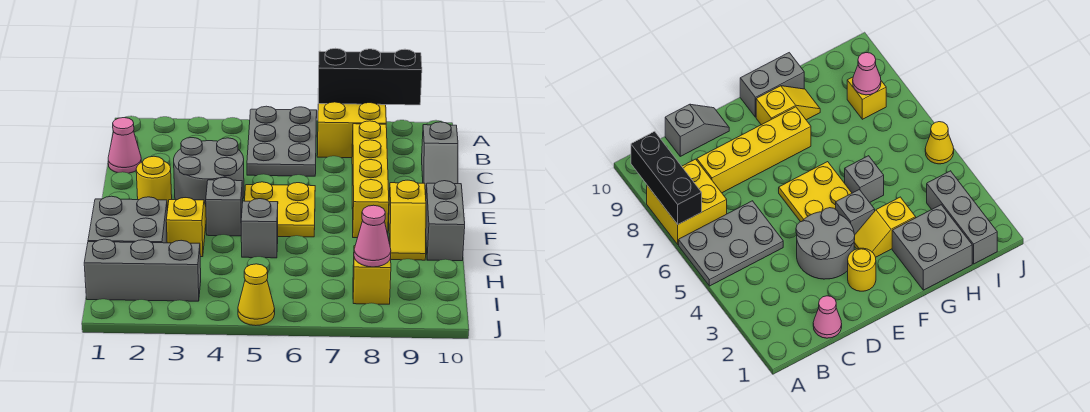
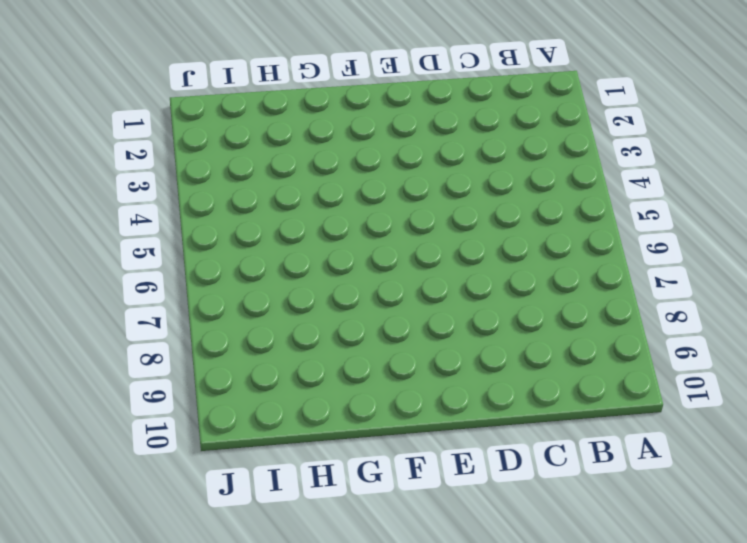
none -> grey plate A5:C6 level 1
none -> yellow brick A7:B8 level 1
none -> pink cone C1 level 1

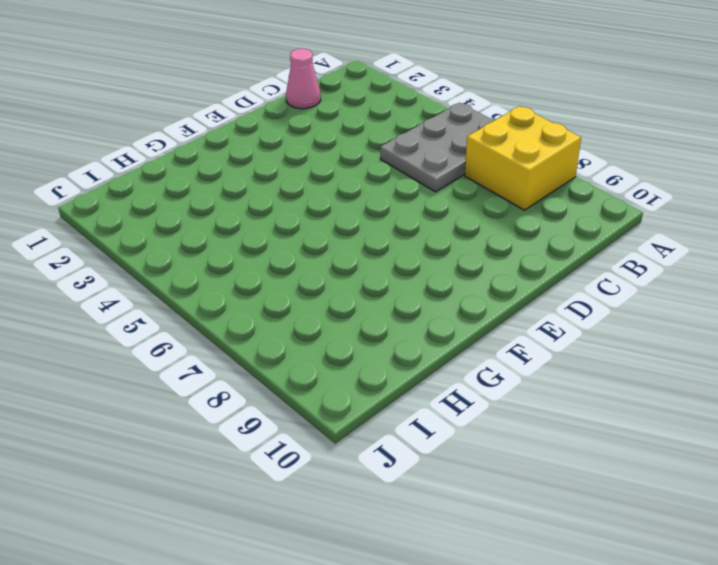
none -> yellow brick C8:F8 level 1
none -> grey slope C10:D10 level 1 top C
none -> grey round brick D3:E4 level 1

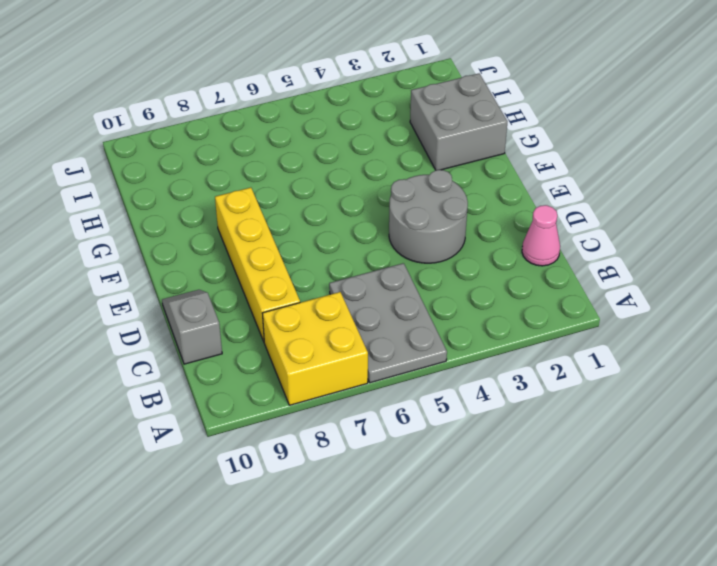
none -> yellow round brick E2 level 1
none -> yellow plate E5:F6 level 1
none -> yellow slope F3:G3 level 1 top G

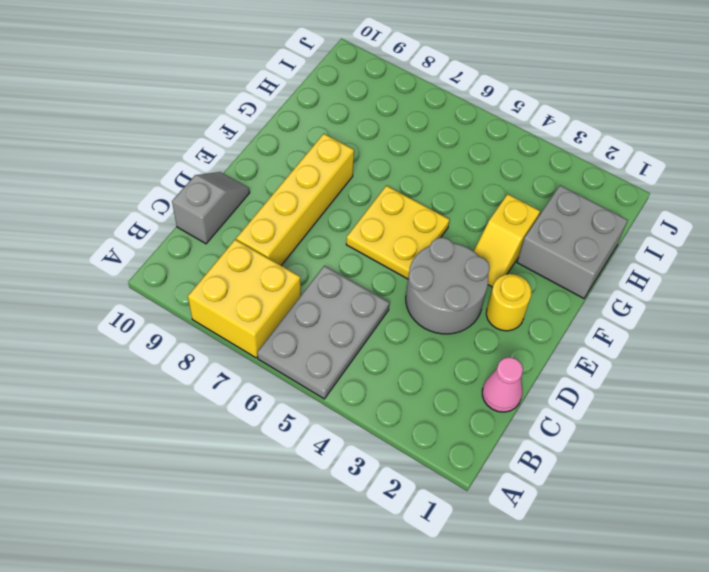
none -> grey brick F4 level 1
none -> yellow slope F9:G9 level 1 top F
none -> grey brick F10:G10 level 1

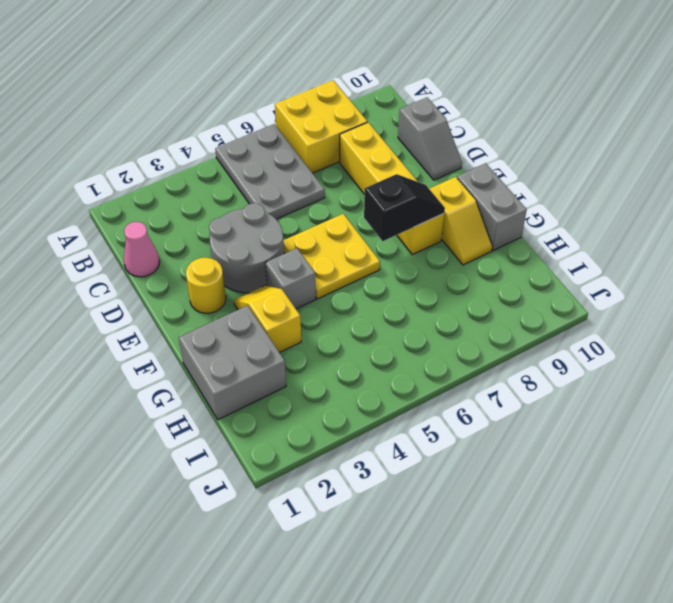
black slope F7:F8 level 2 top 7 -> none
none -> grey brick G5 level 1
none -> grey brick I1:I3 level 1
none -> yellow brick I8 level 1

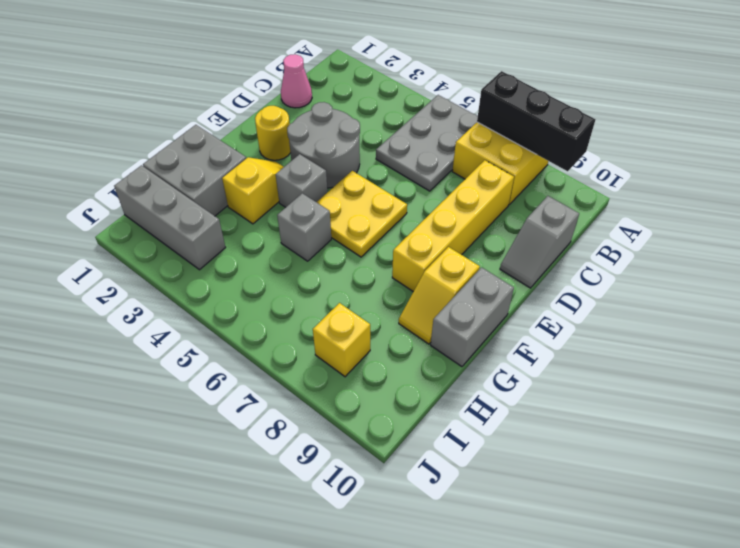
none -> yellow cone J5 level 1
none -> pink cone I8 level 2

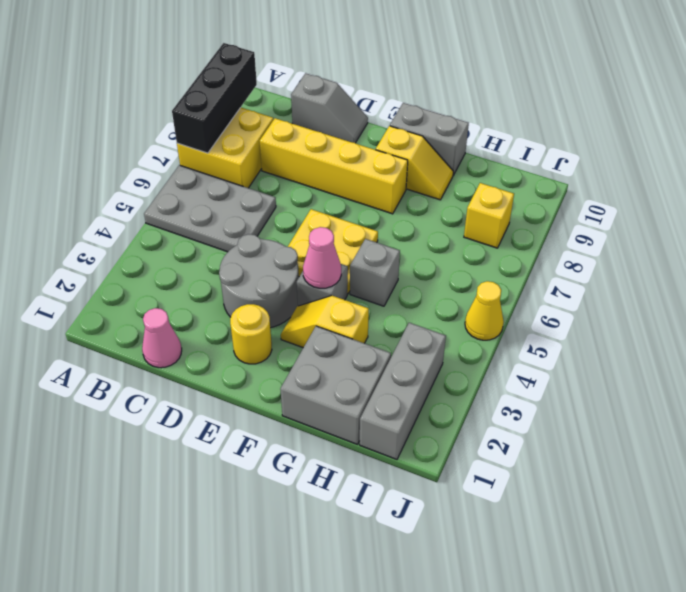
pink cone F4 level 2 -> pink cone I8 level 2

